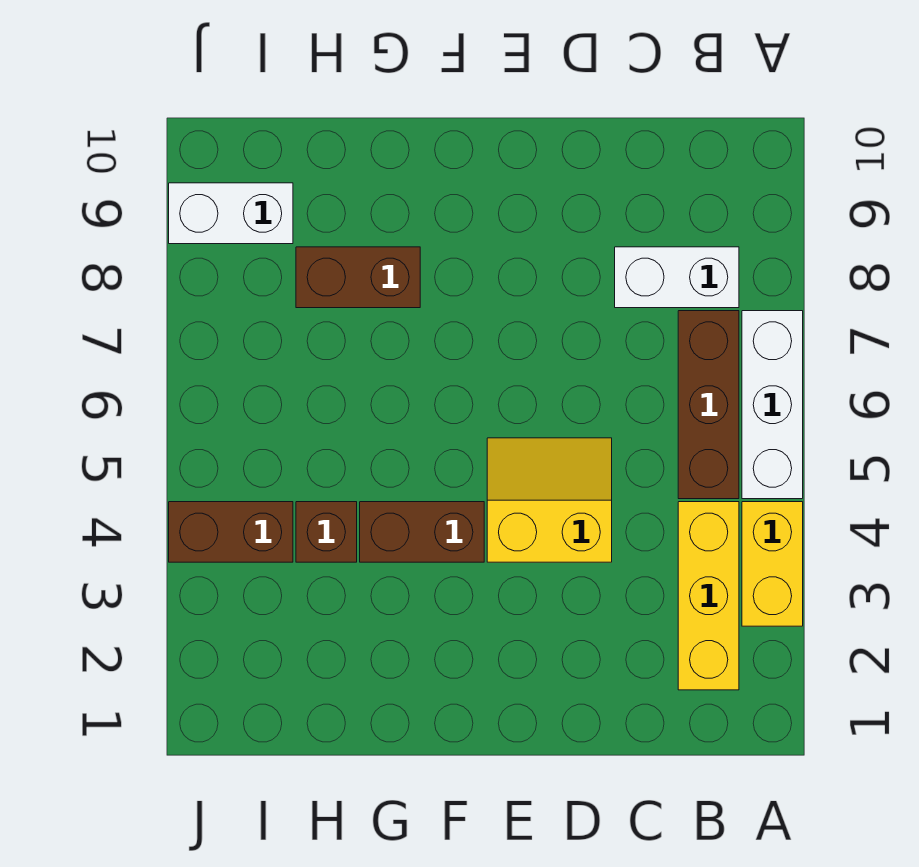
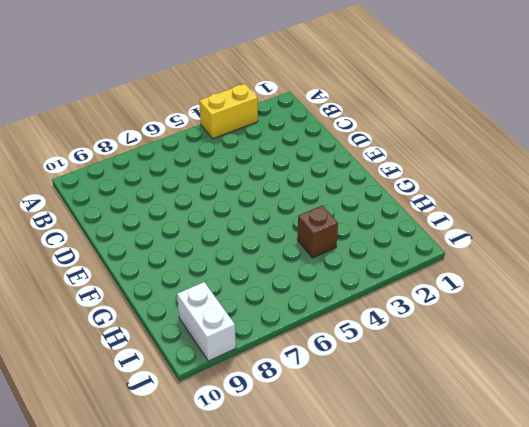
none -> white brick A5:A7 level 1
none -> yellow brick B2:B4 level 1

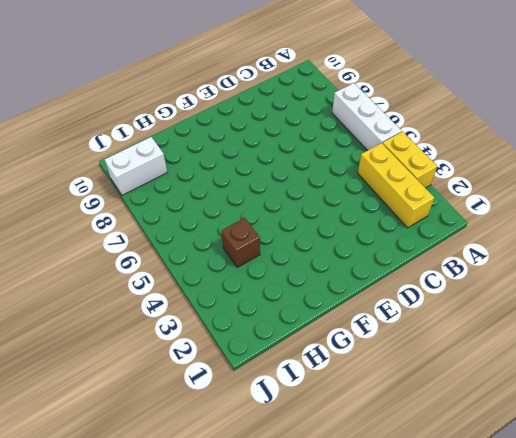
none -> brown brick B5:B7 level 1
none -> white brick B8:C8 level 1

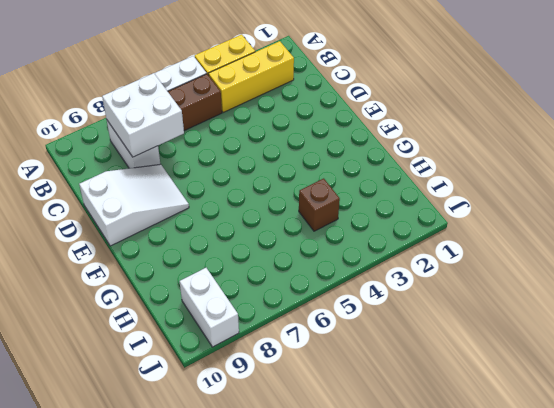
white brick B7:C8 level 2 -> none
white slope D8:E10 level 1 top 10 -> none
none -> yellow slope D4:E5 level 1 top 4
none -> brown brick F4:G4 level 1

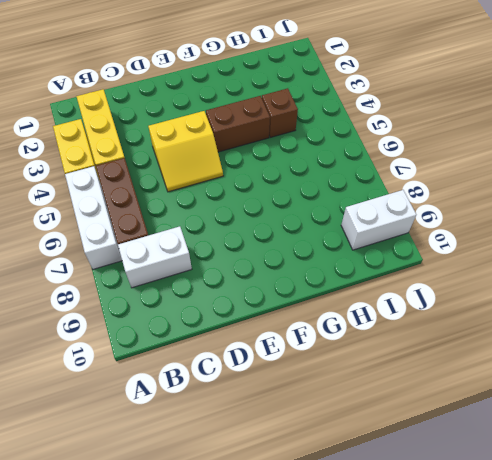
none -> brown brick G8:H8 level 1
none -> brown brick I4:J4 level 1

